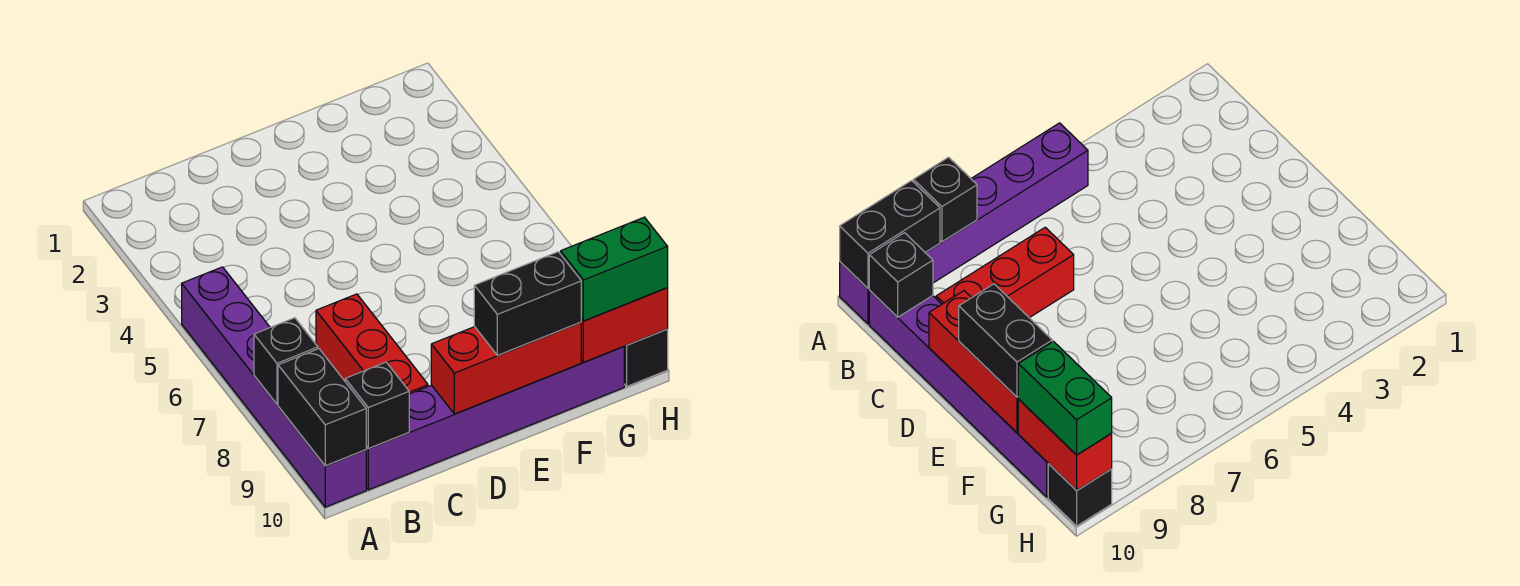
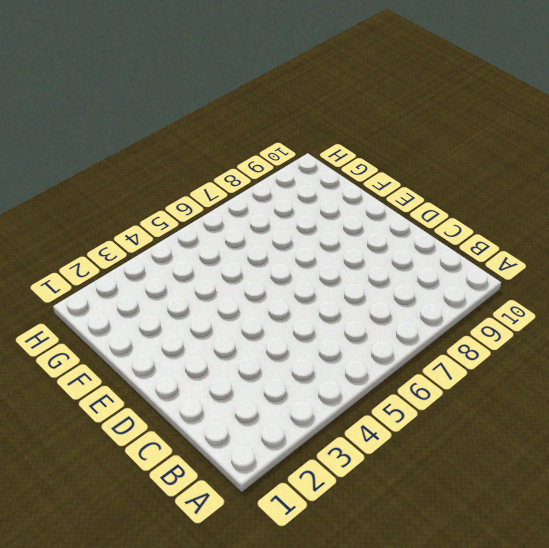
none -> purple brick A5:A10 level 1
none -> purple brick B10:G10 level 1

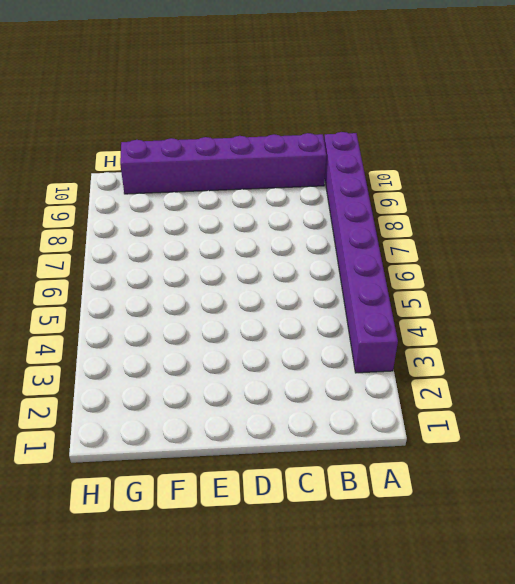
purple brick A3:A10 level 1 -> purple brick A5:A10 level 1
none -> red brick C7:C9 level 1
none -> black brick H10 level 1

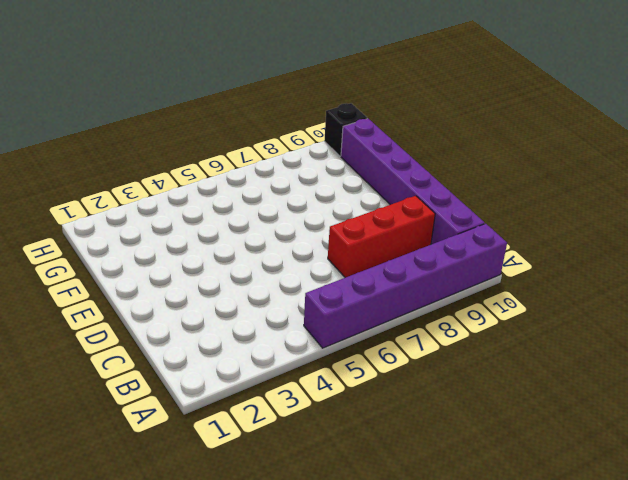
none -> black brick A8 level 2
none -> black brick A9:A10 level 2

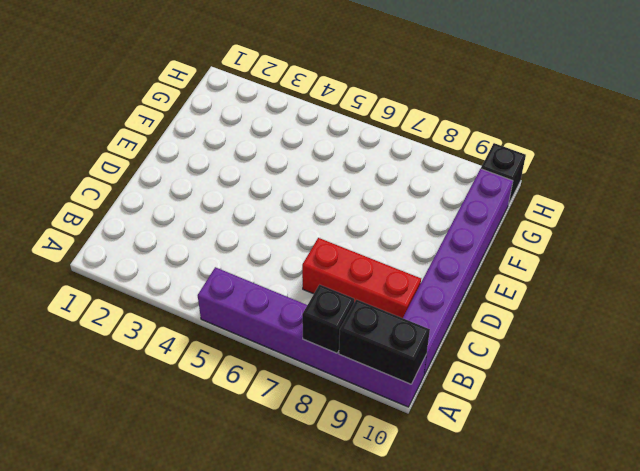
none -> black brick B10 level 2
none -> red brick D10:F10 level 2

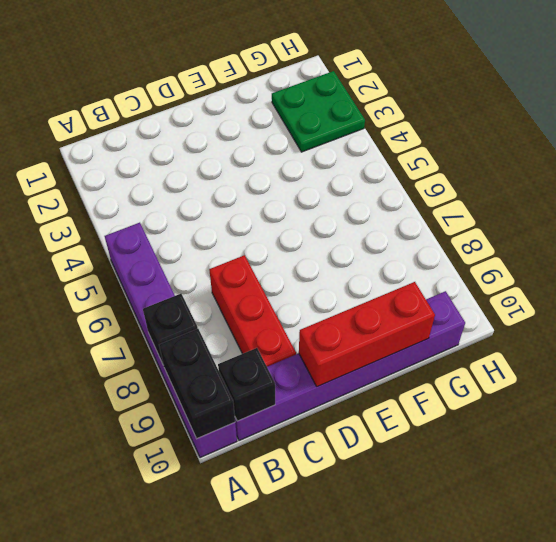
green plate G2:H3 level 1 -> none
none -> black brick H10 level 1
none -> red brick G10:H10 level 2

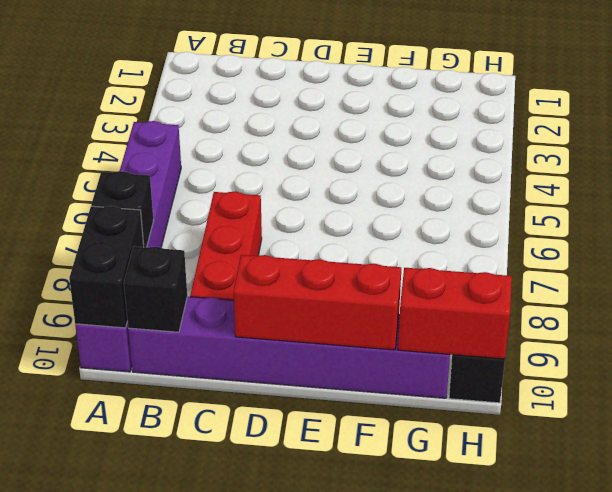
none -> black brick E10:F10 level 3
none -> green brick G10:H10 level 3

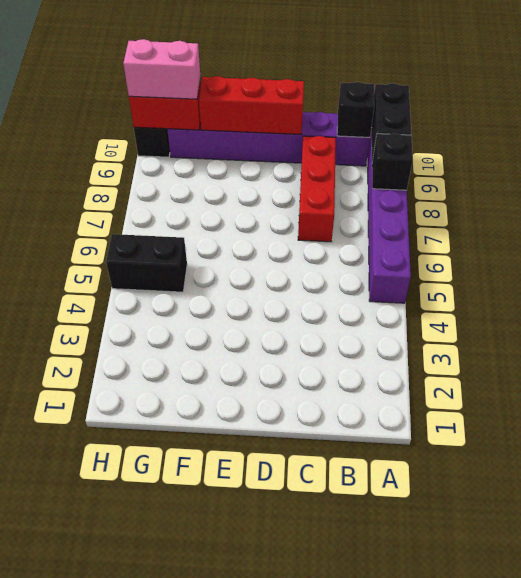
black brick G5:H5 level 1 -> black brick E10:F10 level 3
pink brick G10:H10 level 3 -> green brick G10:H10 level 3

